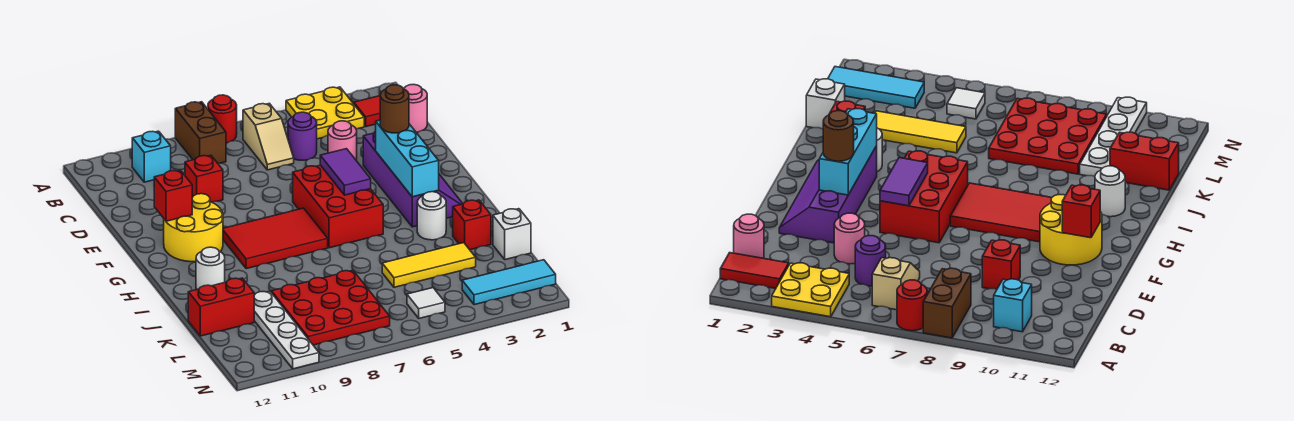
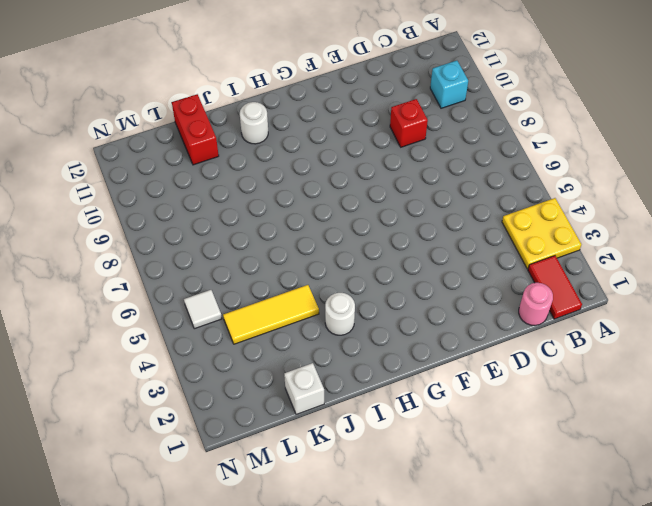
yellow tile J4:L4 level 1 -> yellow tile K3:K5 level 1
none -> red round brick A7 level 1
none -> brown brick A8:B8 level 1
none -> tan slope B6:C6 level 1 top B

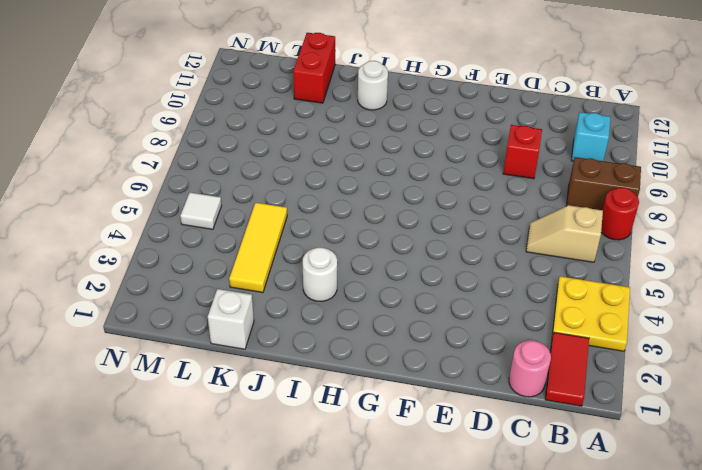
none -> purple round brick C5 level 1
none -> pink round brick D4 level 1
none -> purple slope E2:H3 level 1 top 3

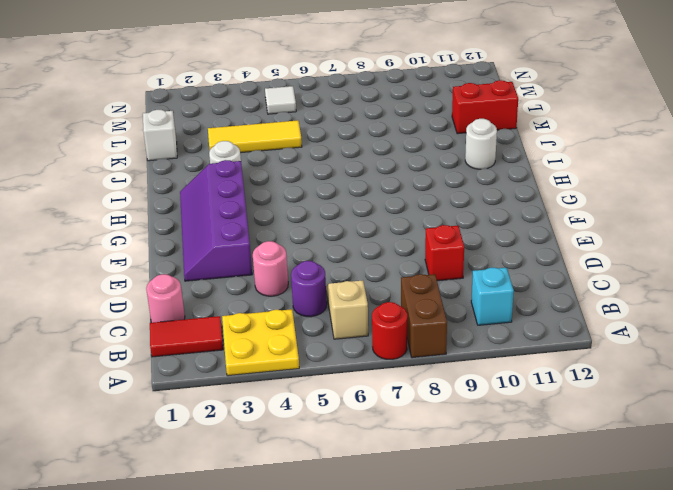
none -> red brick F5:H6 level 1
none -> yellow round brick F10:G11 level 1
none -> red tile G7:H9 level 1

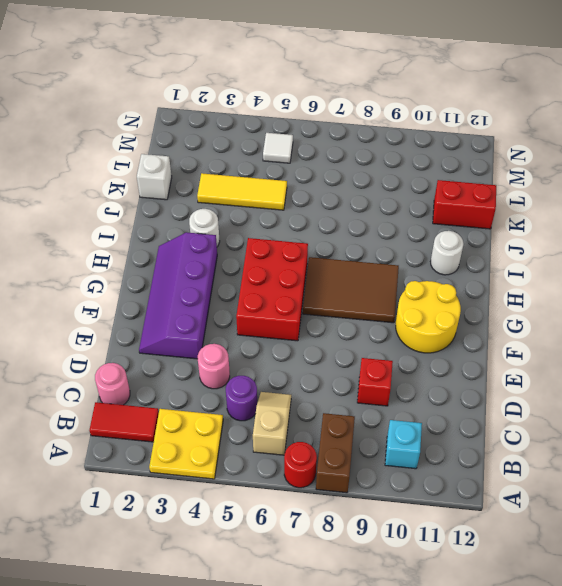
brown tile G7:H9 level 1 -> red tile G7:H9 level 1
none -> red brick J2 level 1
none -> red plate K7:M9 level 1
none -> white plate K10:N10 level 1

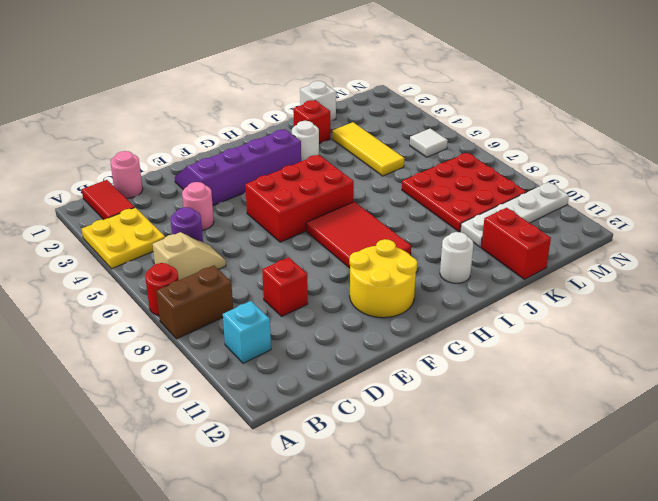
none -> cyan tile M1:M3 level 1
none -> cyan brick F3:H3 level 2
none -> purple tile F5:G5 level 2

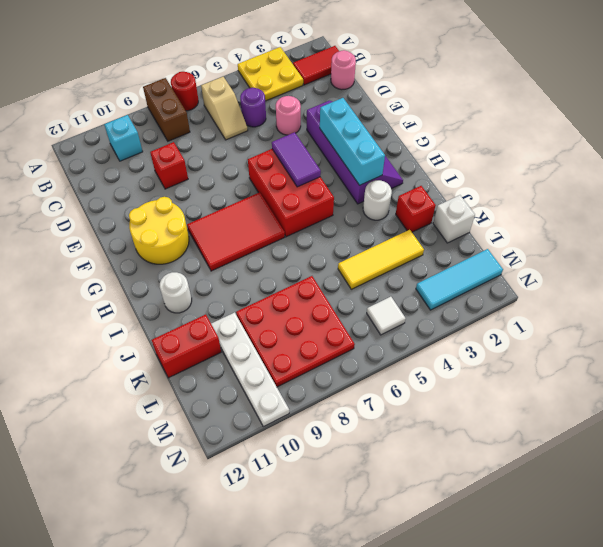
none -> red brick F11 level 2
none -> brown round brick F3 level 3

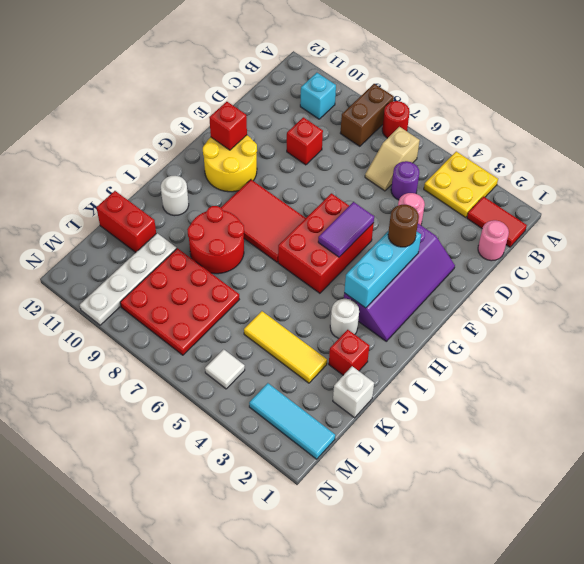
red round brick I8:J9 level 1 -> none

